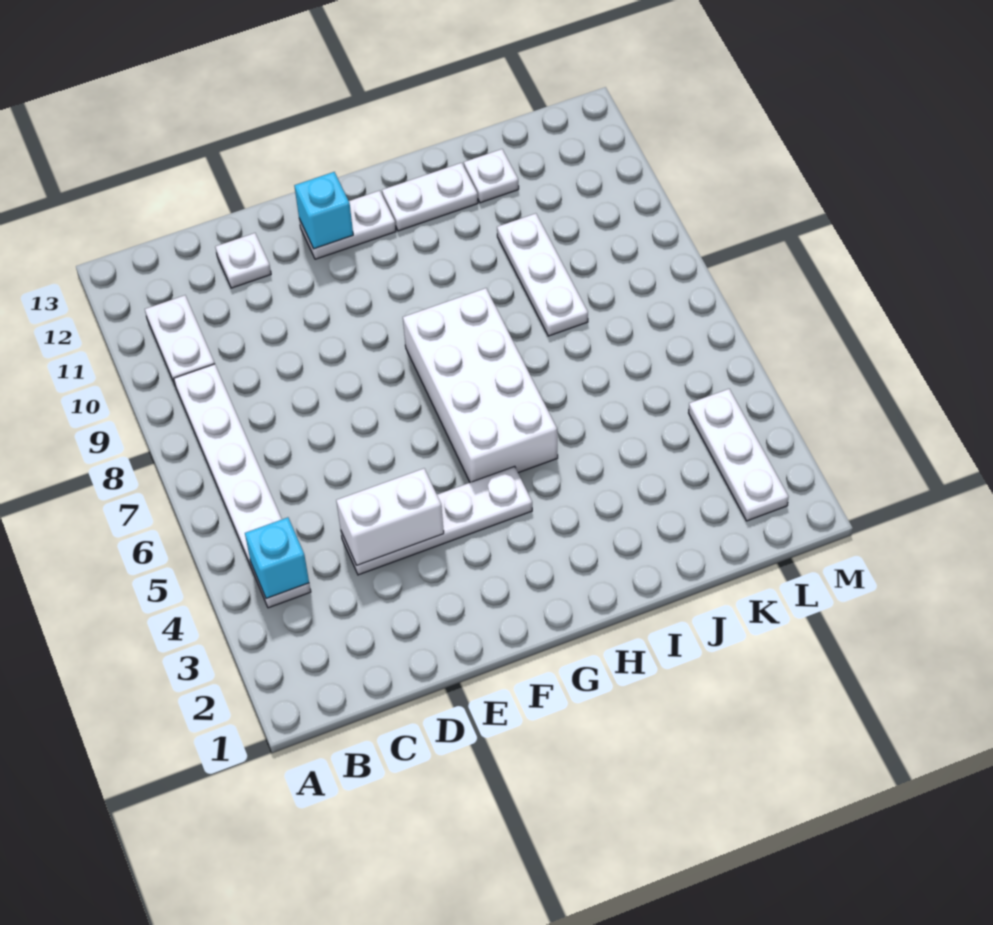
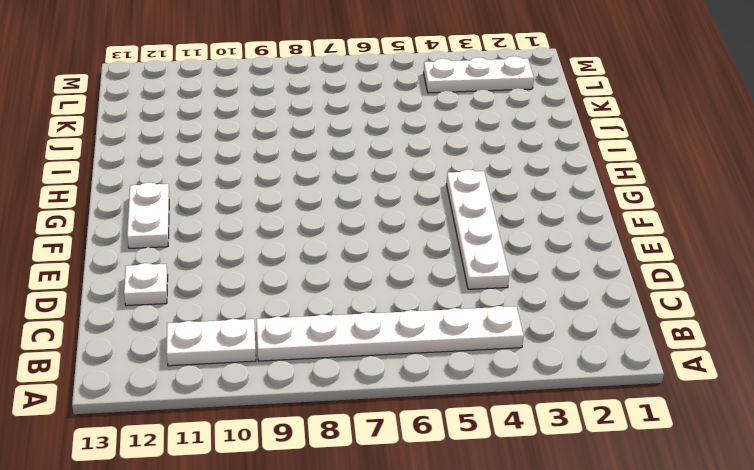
none -> white brick G5:H8 level 1
none -> white plate H12:I12 level 1
none -> white plate J8:J10 level 1

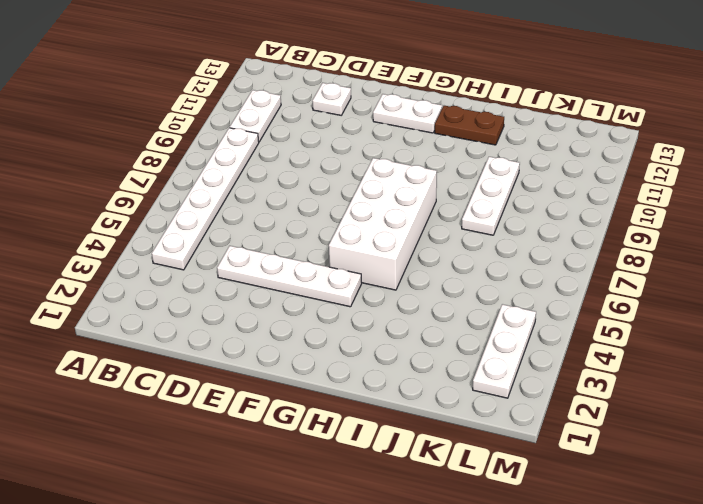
brown plate H12:I12 level 1 -> white plate H12:I12 level 1
none -> white plate J12 level 1
none -> cyan brick B4 level 2
none -> white brick D4:E4 level 2

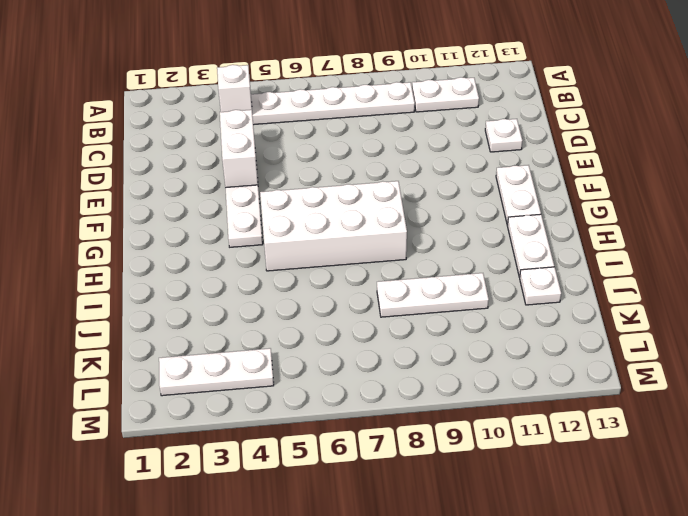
white brick B4 level 2 -> cyan brick B4 level 2
none -> cyan brick F12 level 2

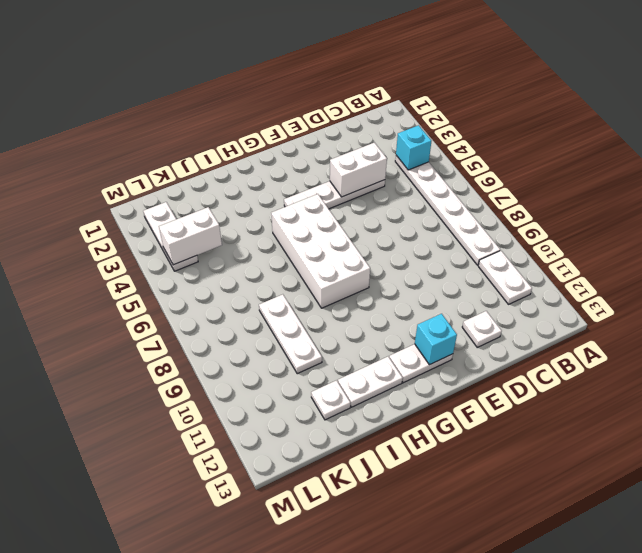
white brick K4:L4 level 2 -> none

